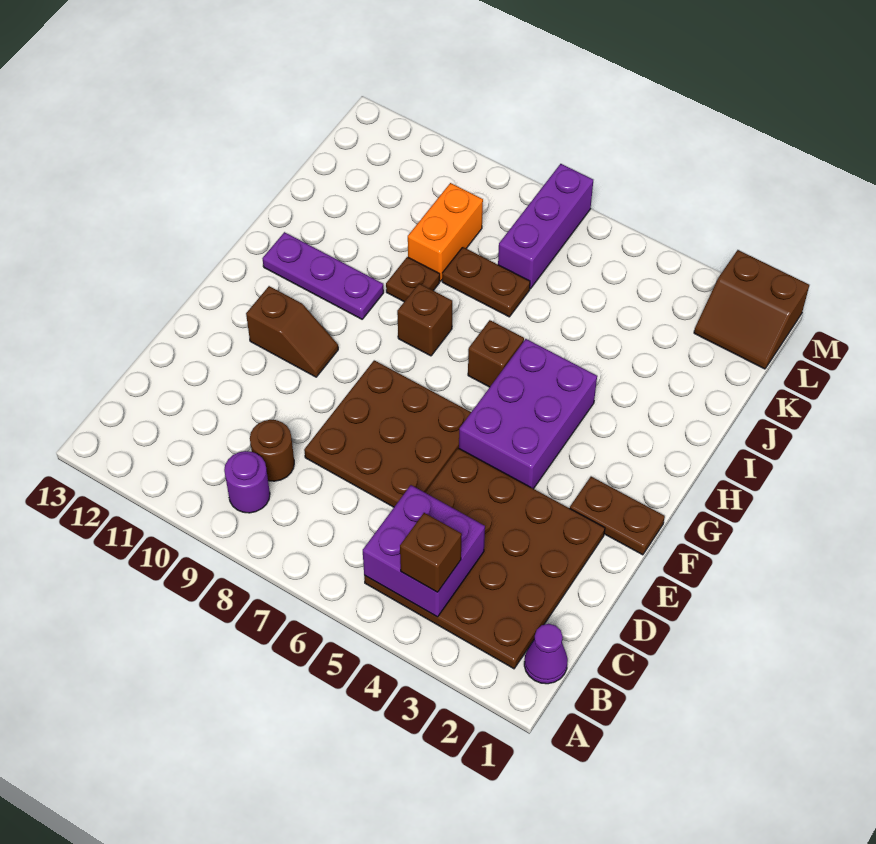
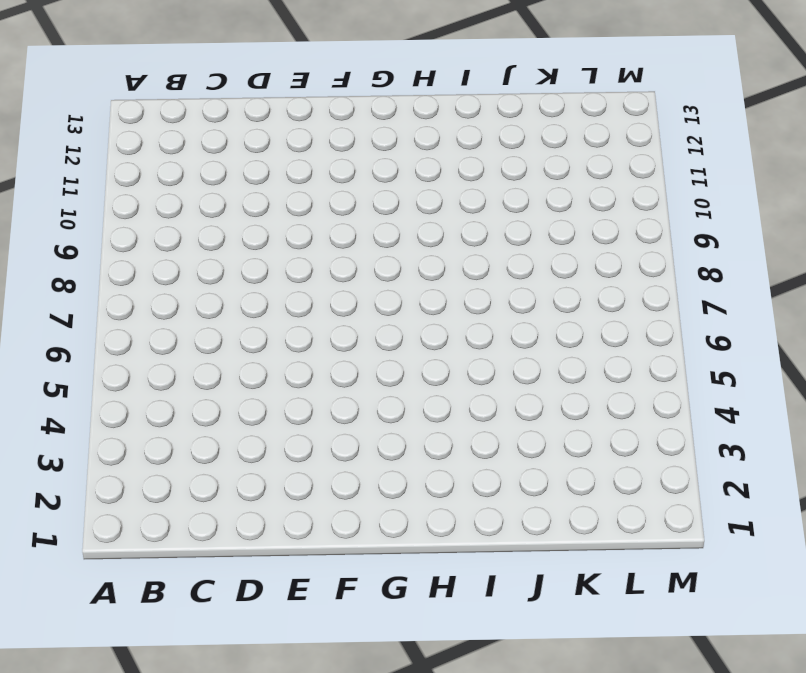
none -> purple cone B1 level 1
none -> brown plate B2:E5 level 1
none -> purple round brick B9 level 1

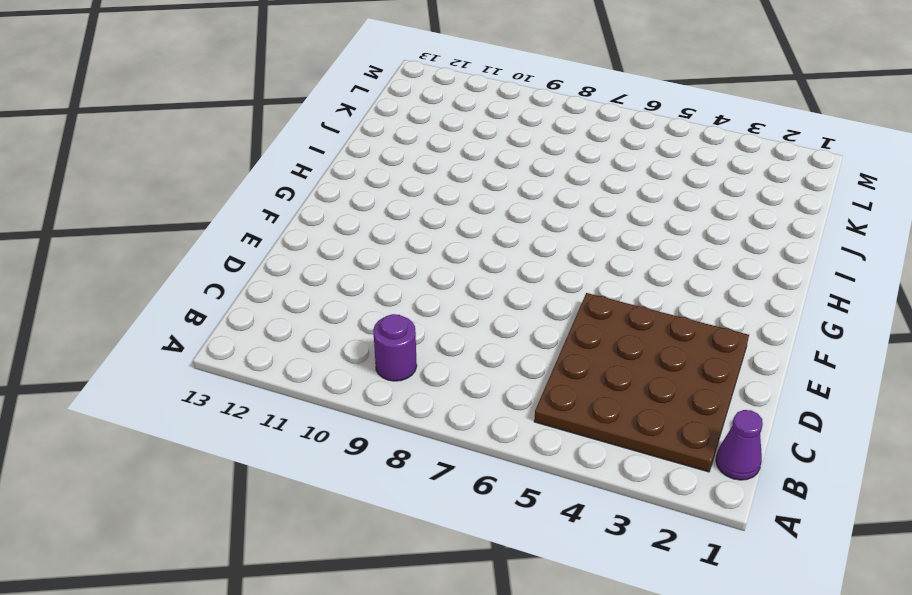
none -> brown round brick C9 level 1
none -> brown plate D6:F8 level 1
none -> brown plate F1:F2 level 1

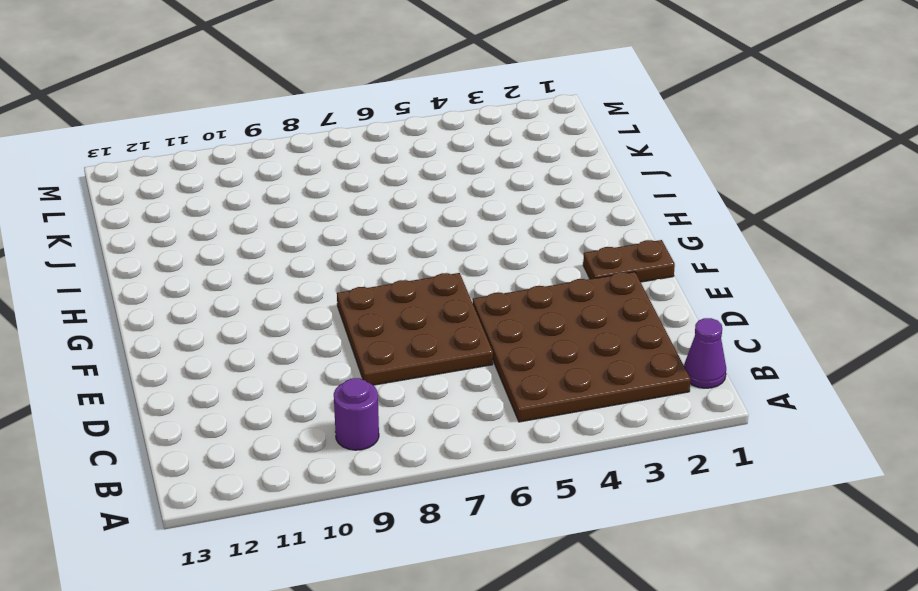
none -> brown round brick C9 level 1
none -> purple brick F4:H5 level 1
none -> brown slope F10:F11 level 1 top 11

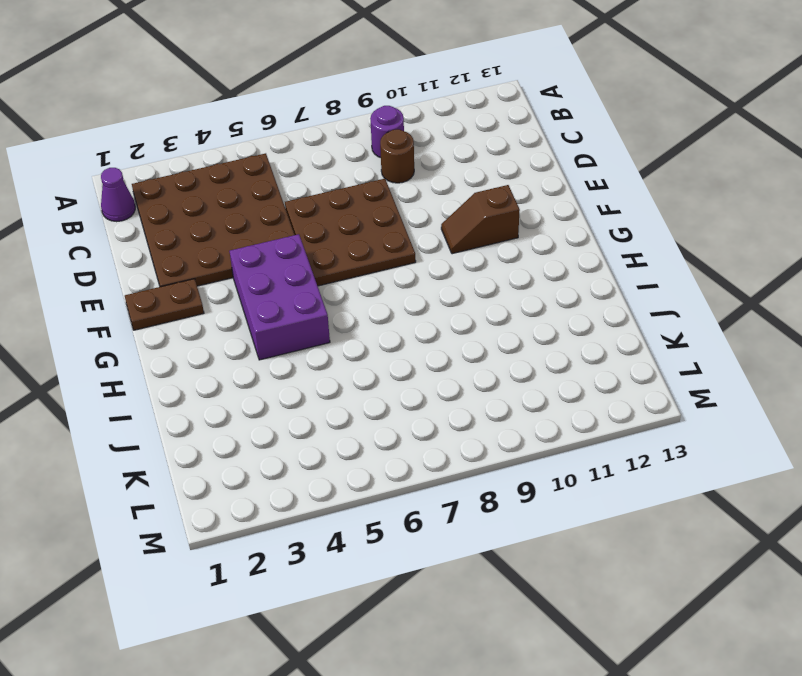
none -> brown brick H6 level 1
none -> brown brick H8 level 1
none -> purple plate H10:H12 level 1

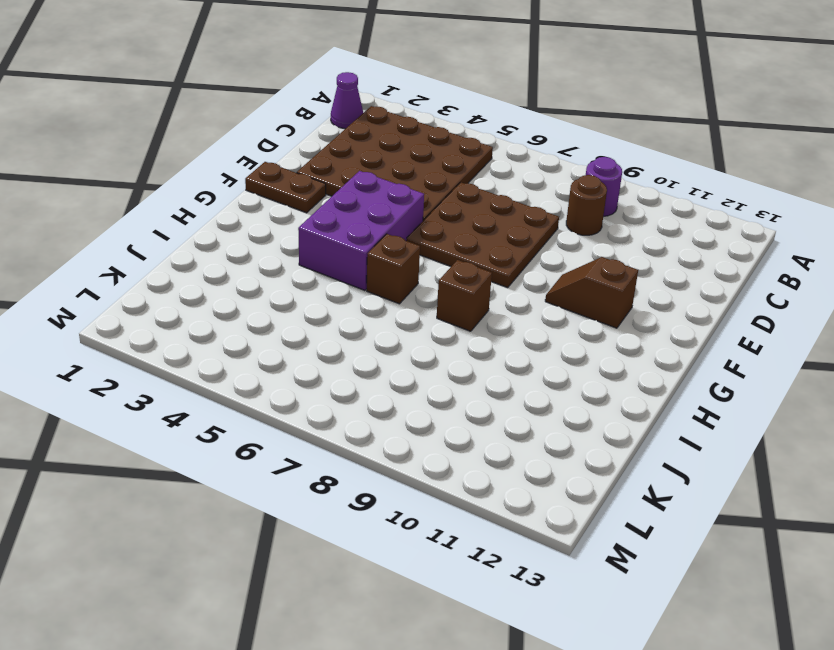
none -> purple plate H10:H12 level 1
none -> brown plate I9 level 1
none -> brown plate J7:J8 level 1

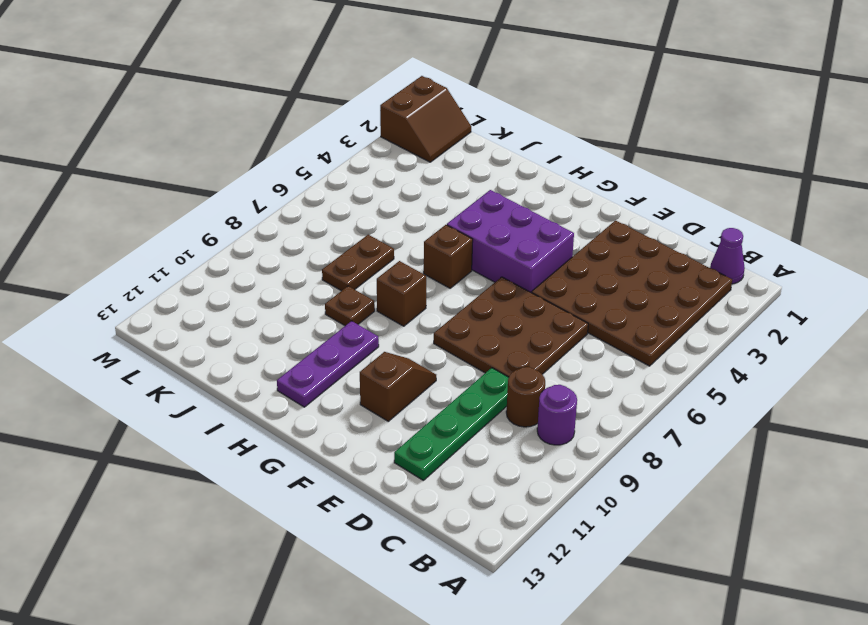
green plate D9:D12 level 1 -> none
none -> brown plate F1:F2 level 1
none -> orange brick J9:K9 level 1
none -> purple brick K7:M7 level 1

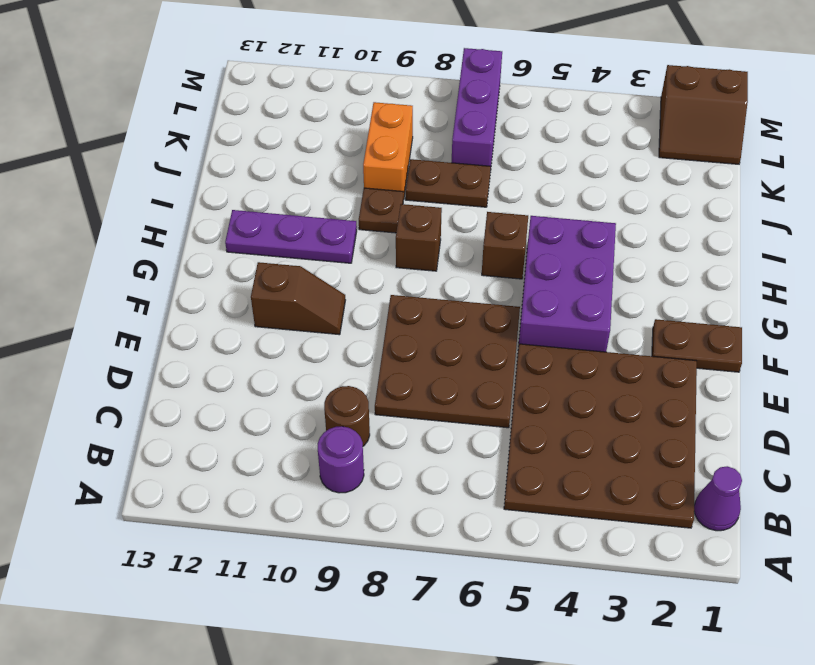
none -> purple brick B4:C5 level 2
none -> brown brick B4 level 3

